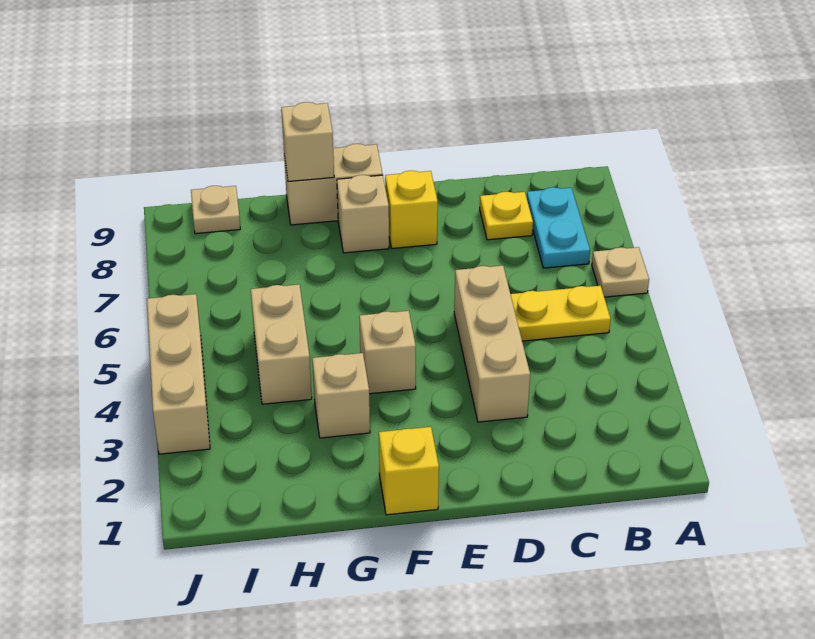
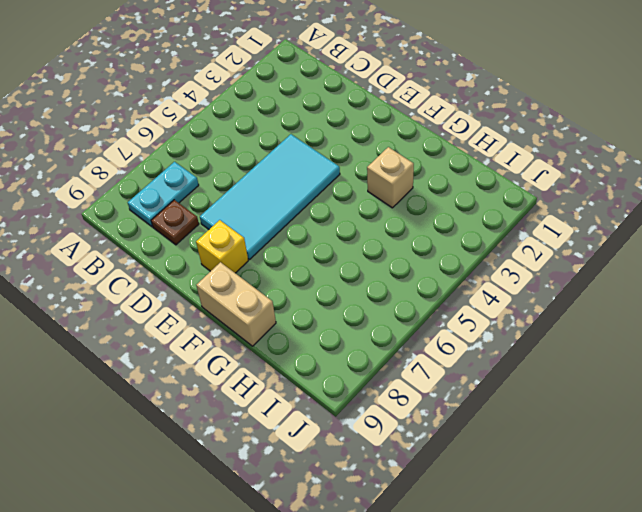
brown plate C8 level 1 -> yellow plate C8 level 1
cyan tile D4:E7 level 1 -> tan brick D3:D5 level 1
none -> tan plate A6 level 1
none -> yellow plate B5:C5 level 1
none -> yellow brick F1 level 1

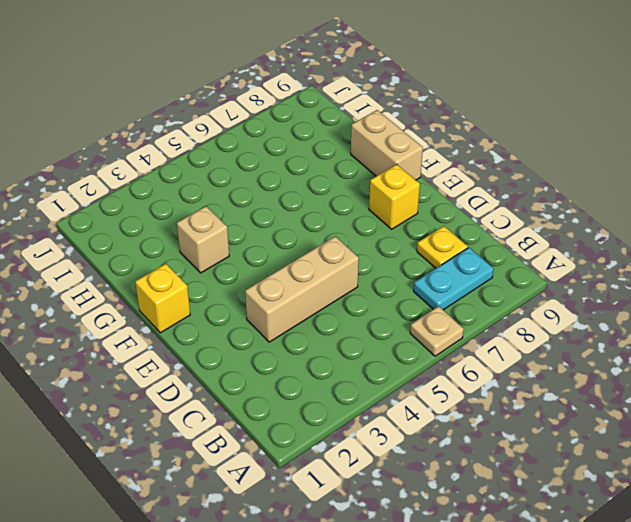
none -> yellow plate B5:C5 level 1
none -> tan brick F4 level 1
none -> tan brick F8 level 1

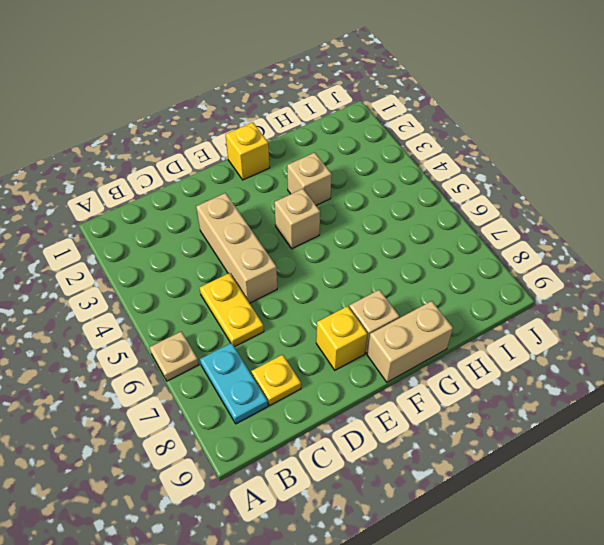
yellow plate C5:C6 level 1 -> yellow plate B5:C5 level 1
none -> tan brick H4:H5 level 1
none -> tan plate I9 level 1
none -> tan brick J3:J5 level 1

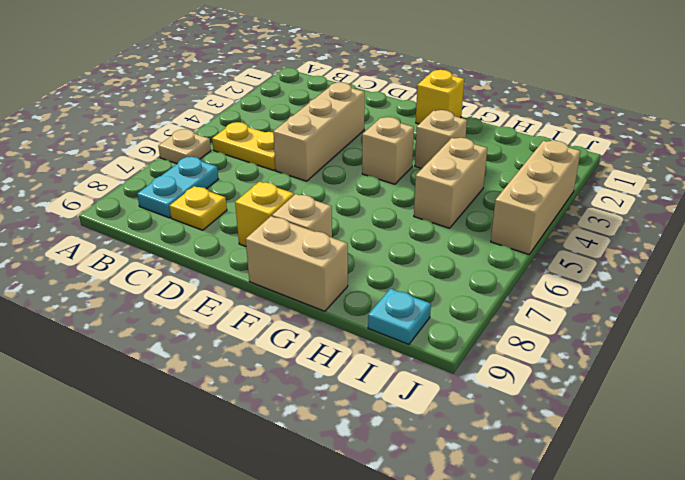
cyan plate I9 level 1 -> tan plate I9 level 1
none -> tan brick G9 level 2

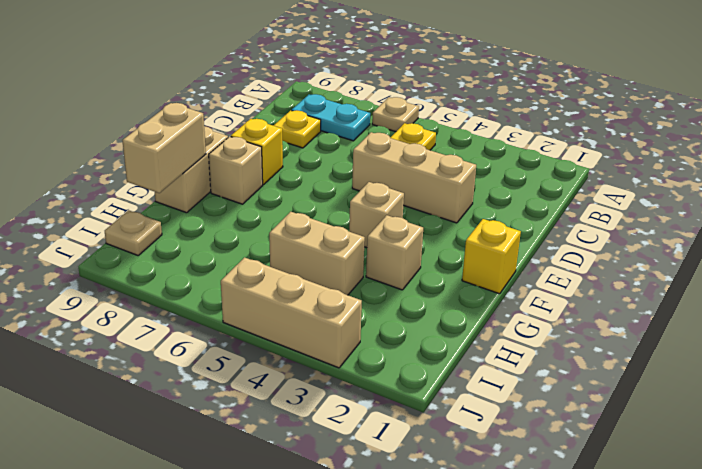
tan brick G9:H9 level 2 -> tan brick G9 level 2

